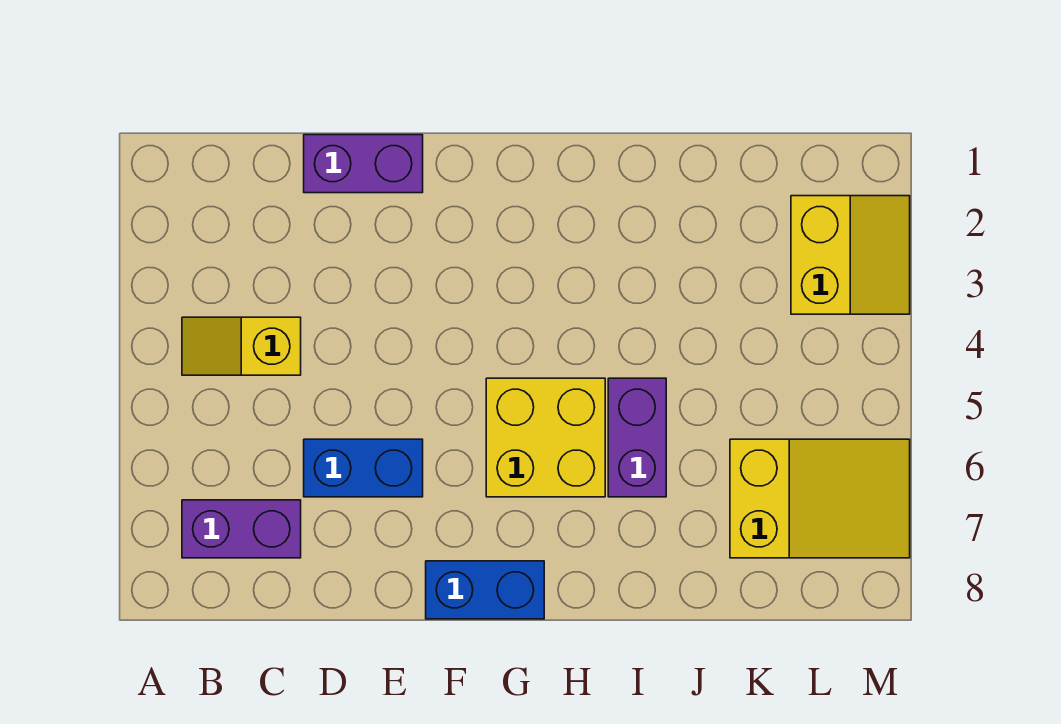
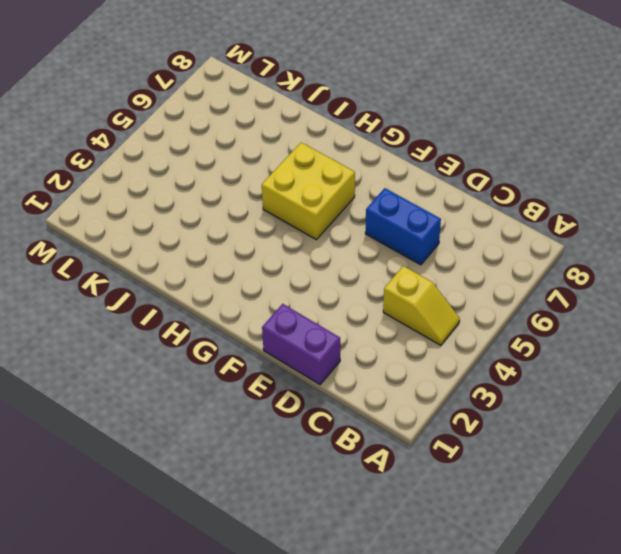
none -> purple brick B7:C7 level 1
none -> blue brick F8:G8 level 1

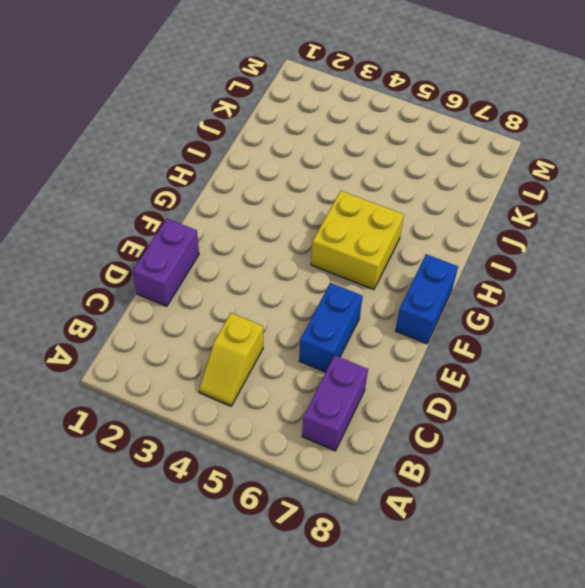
none -> purple brick I5:I6 level 1
none -> yellow slope K6:M7 level 1 top K

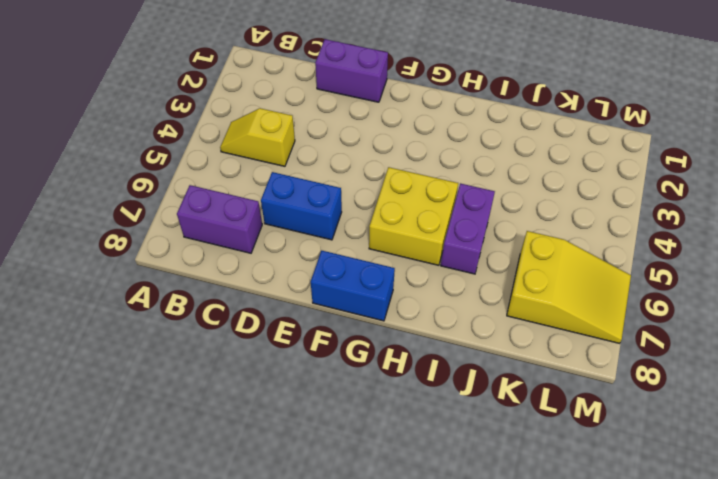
none -> yellow slope L2:M3 level 1 top L

